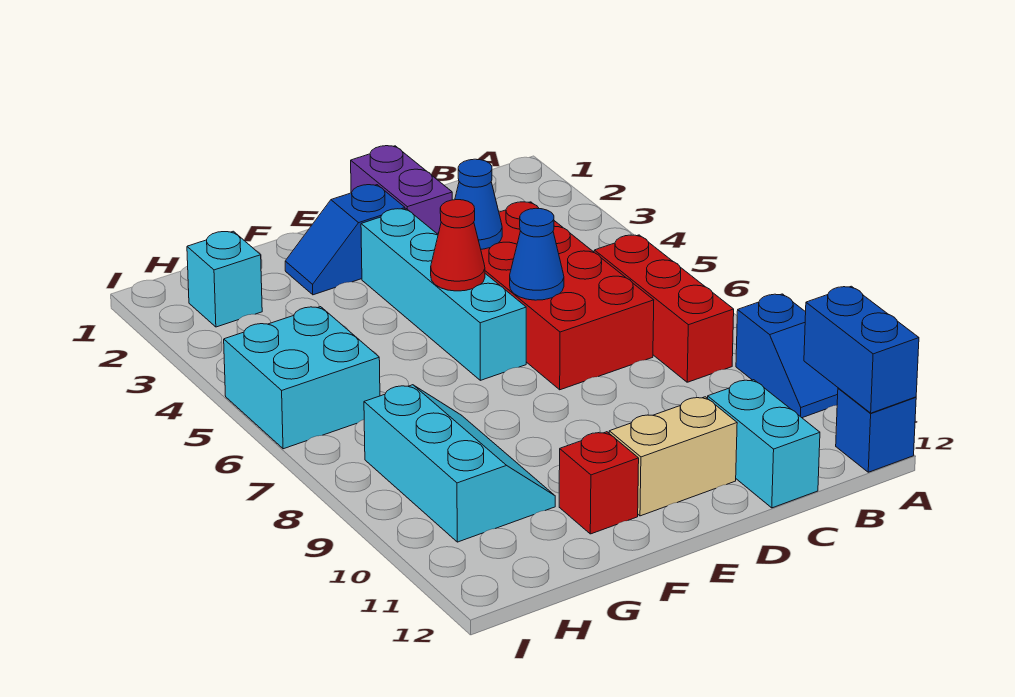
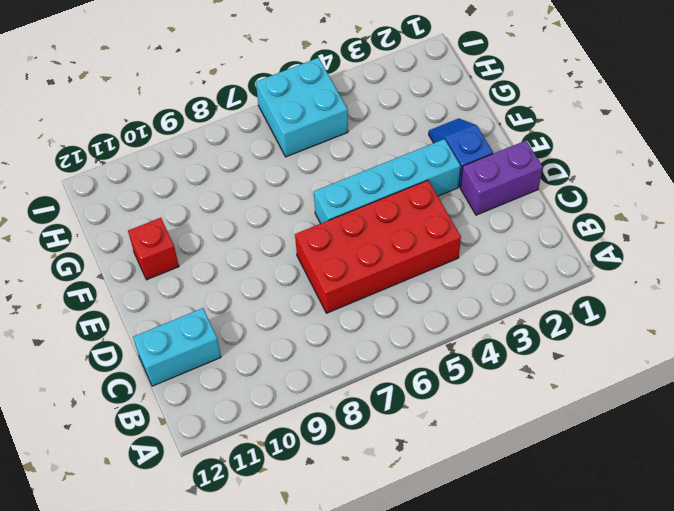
none -> blue slope A9:A10 level 1 top 9
none -> blue brick A12 level 1
none -> red brick B6:B8 level 1

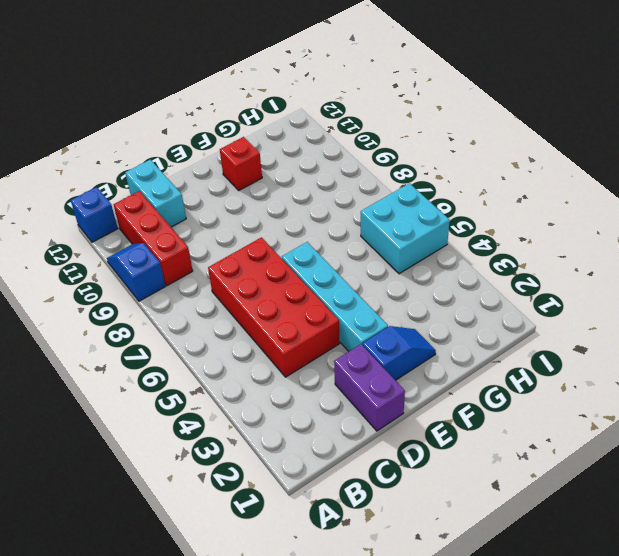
red brick B9:B11 level 1 -> red brick B6:B8 level 1
none -> tan brick D11:E11 level 1
none -> cyan slope G8:H10 level 1 top H
none -> cyan brick H2 level 1

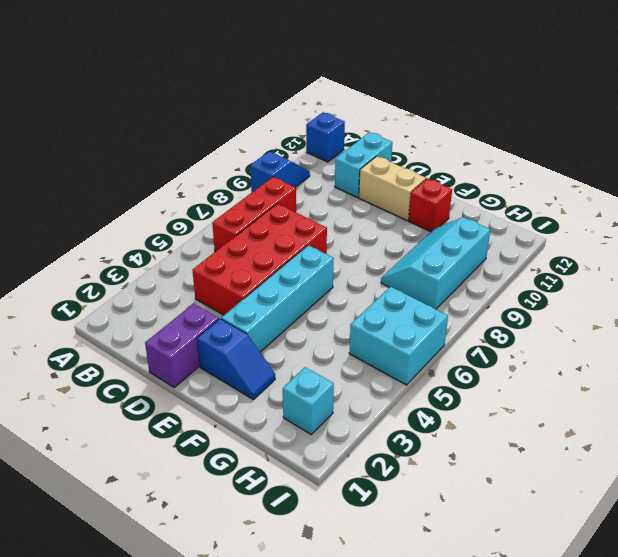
none -> blue brick A11:A12 level 2
none -> blue cone D4 level 2
none -> blue cone D6 level 2

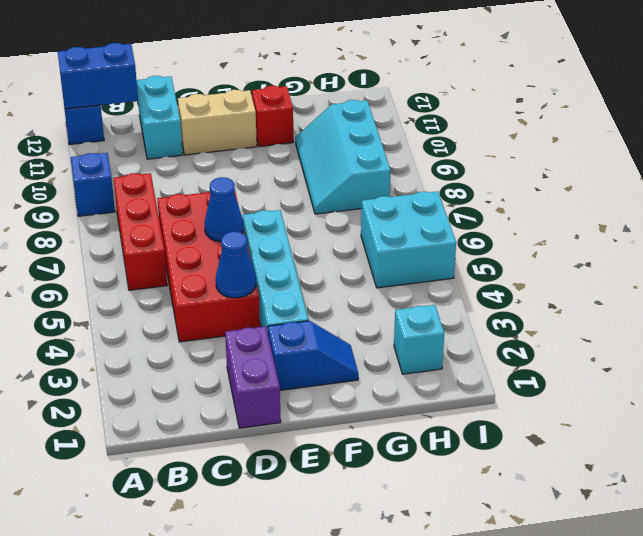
blue brick A12:B12 level 2 -> blue brick A11:A12 level 2
none -> red cone E5 level 2

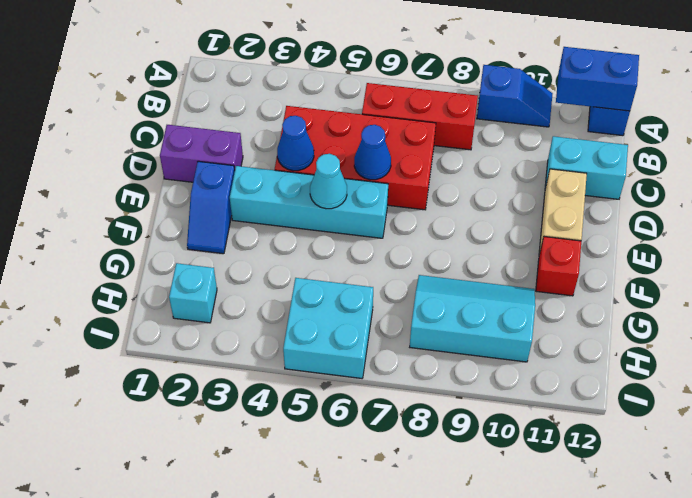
cyan cone E5 level 2 -> red cone E5 level 2

